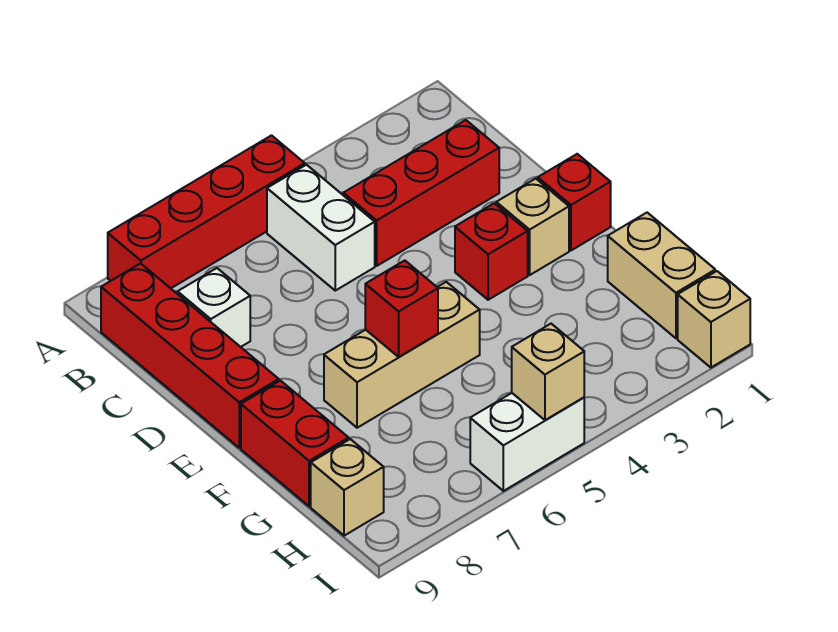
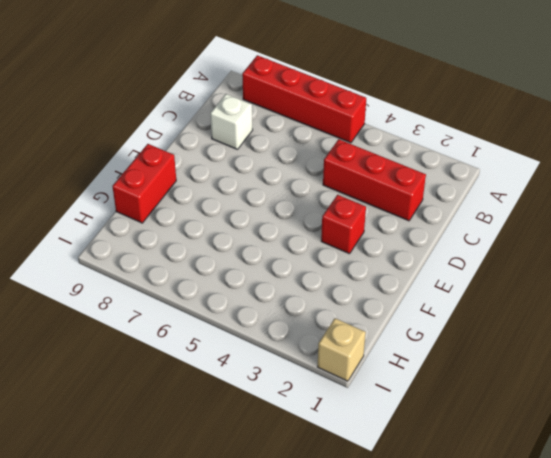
none -> white brick B5:C5 level 1
none -> red brick B9:E9 level 1
none -> red brick E1 level 1

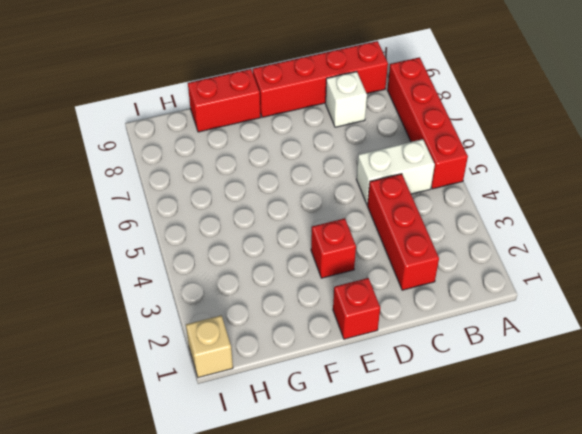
none -> tan brick E2 level 1
none -> tan brick F5:F7 level 1
none -> tan brick G1:H1 level 1

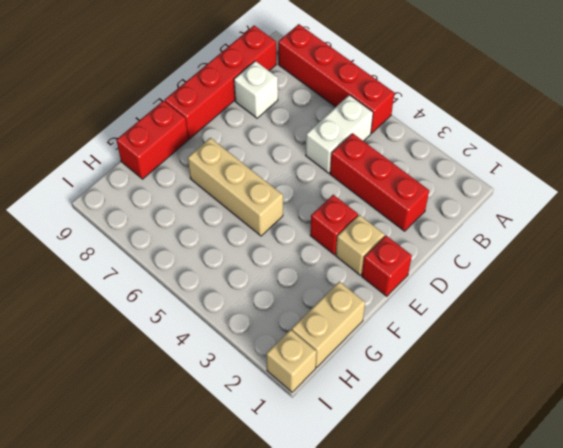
none -> tan brick H9 level 1
none -> white brick I5:I6 level 1
none -> red brick F6 level 2

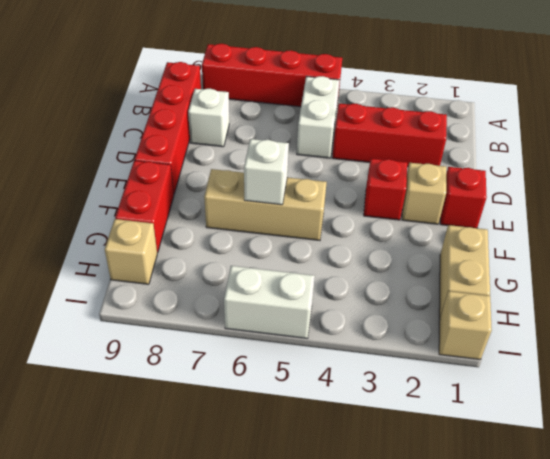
white brick F6 level 2 -> red brick F6 level 2
none -> tan brick I5 level 2

